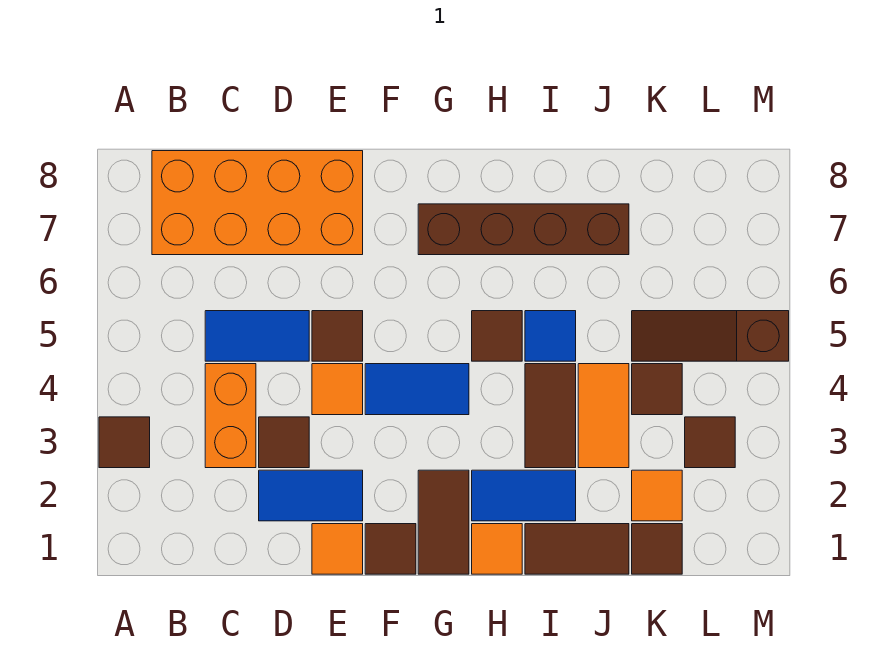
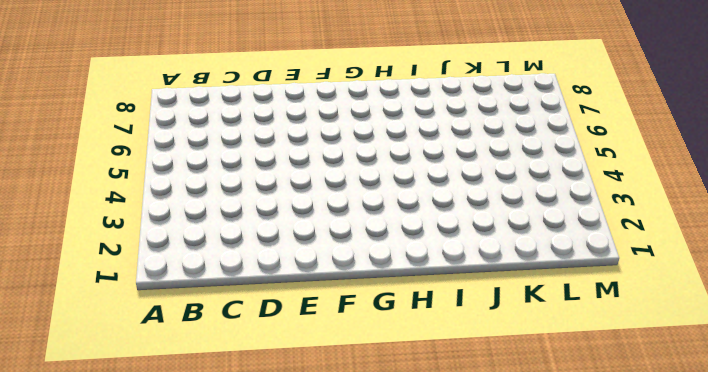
none -> brown tile A3 level 1
none -> orange brick B7:E8 level 1
none -> orange brick C3:C4 level 1

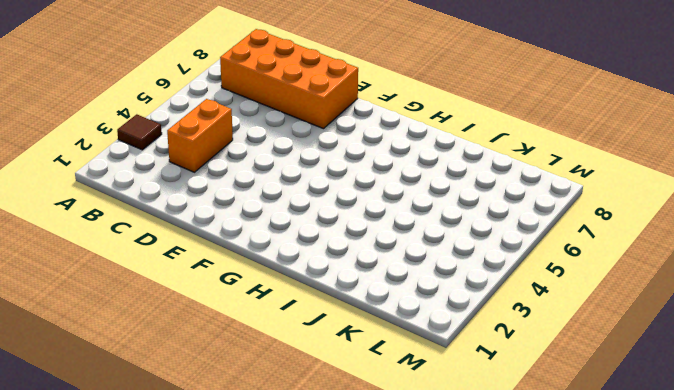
none -> blue tile C5:D5 level 1
none -> blue tile D2:E2 level 1
none -> brown tile D3 level 1

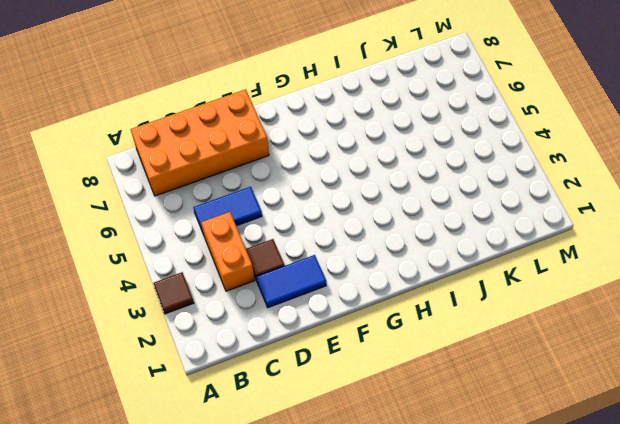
none -> orange tile E1 level 1
none -> orange tile E4 level 1
none -> brown tile E5 level 1

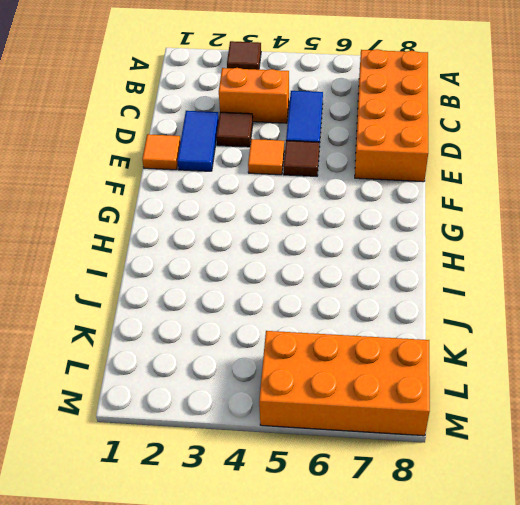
orange brick L5:M8 level 1 -> brown slope K5:M5 level 1 top M
none -> brown tile F1 level 1
none -> blue tile F4:G4 level 1
none -> brown tile G1:G2 level 1

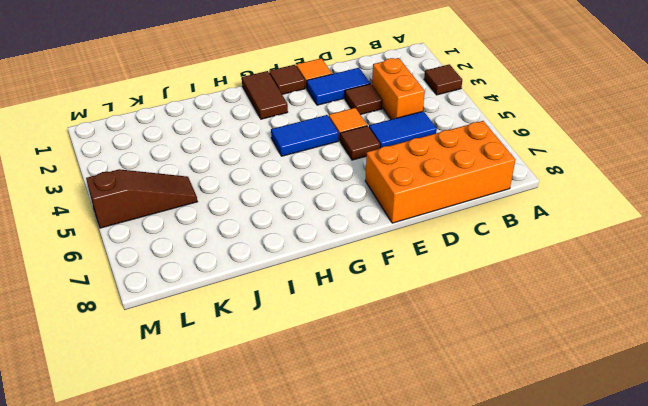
none -> brown brick G7:J7 level 1
none -> orange tile H1 level 1
none -> blue tile H2:I2 level 1

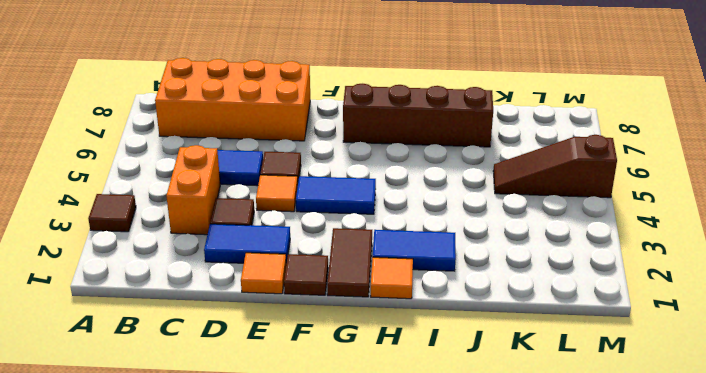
none -> brown tile H5 level 1
none -> brown tile I1:J1 level 1
none -> brown tile I3:I4 level 1

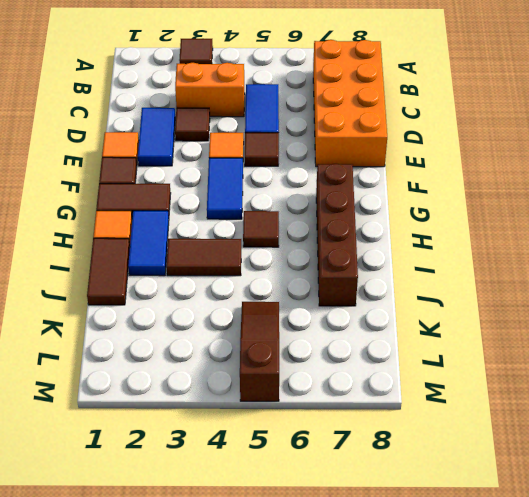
none -> blue tile I5 level 1
none -> orange tile J3:J4 level 1
none -> brown tile K1 level 1

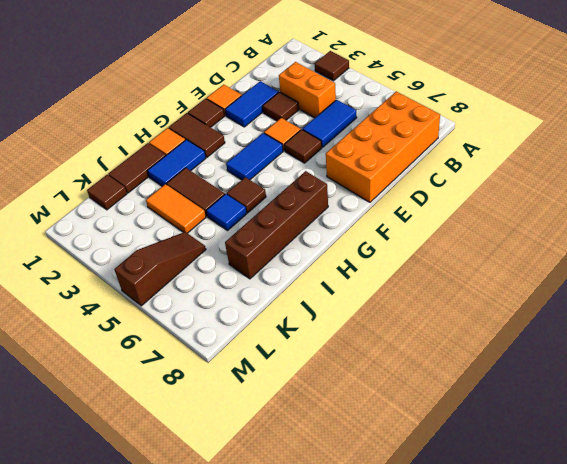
none -> orange tile K2 level 1
none -> brown tile K4 level 1
none -> brown tile L3 level 1

